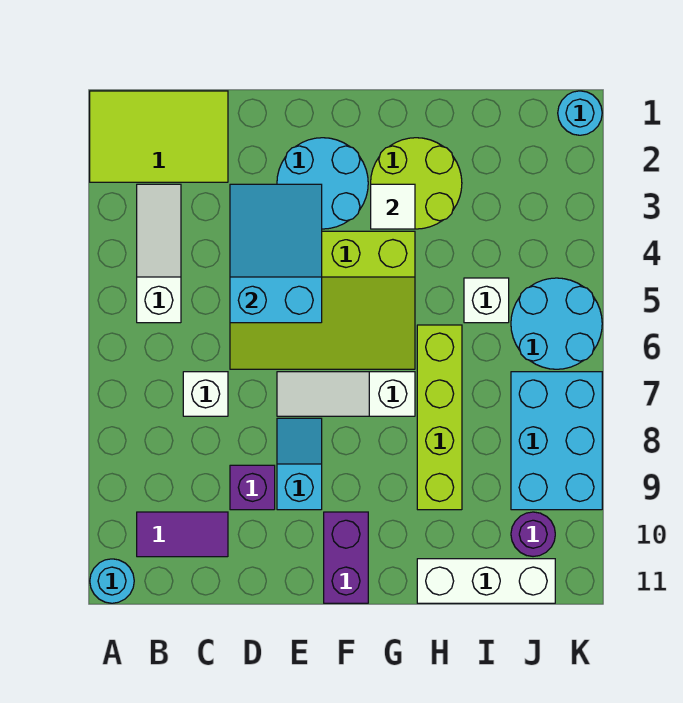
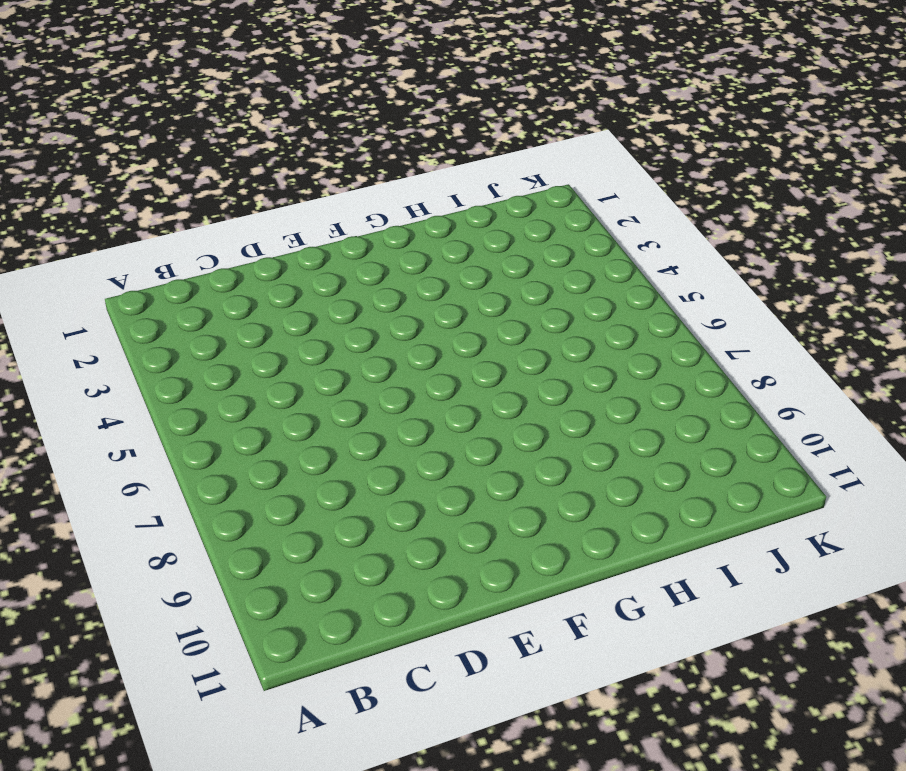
none -> lime tile A1:C2 level 1
none -> cyan round brick A11 level 1
none -> white slope B3:B5 level 1 top 5

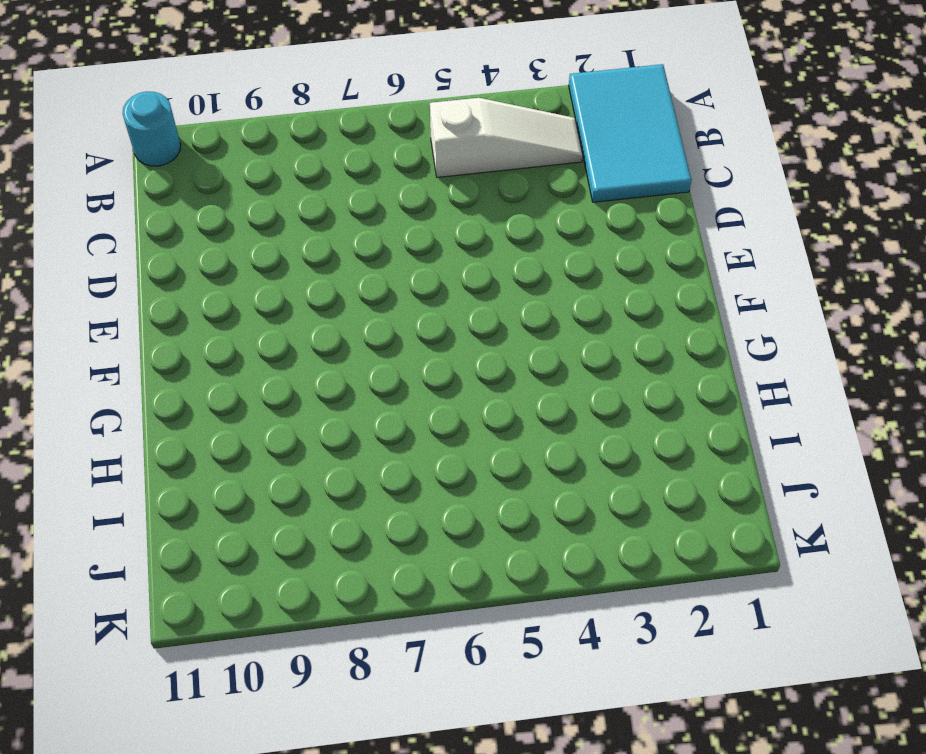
cyan tile A1:C2 level 1 -> lime tile A1:C2 level 1
none -> purple tile B10:C10 level 1
none -> white brick C7 level 1
none -> lime slope D4:G6 level 1 top 4

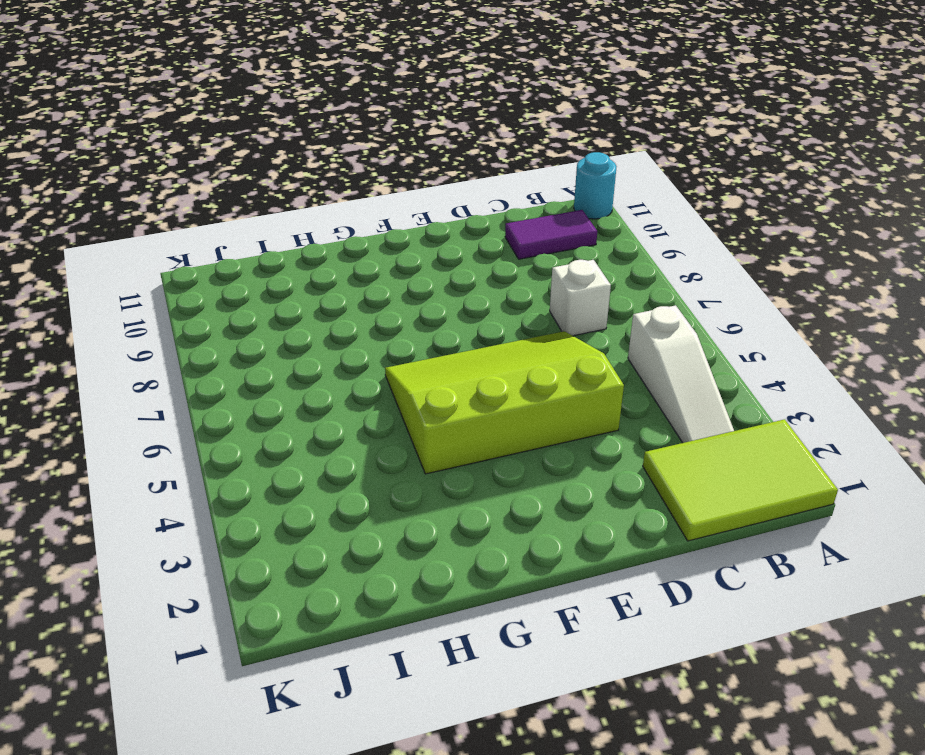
none -> purple brick D9 level 1
none -> cyan round brick E2:F3 level 1
none -> white slope E7:G7 level 1 top G

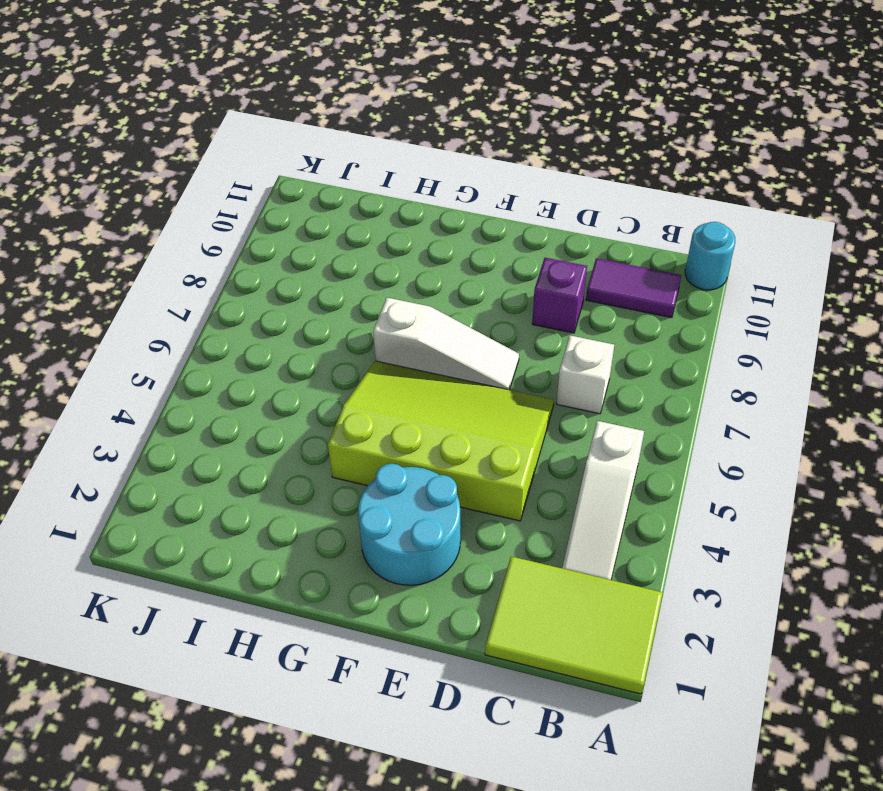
none -> cyan slope E8:E9 level 1 top 9
none -> purple brick F10:F11 level 1
none -> lime round brick G2:H3 level 1

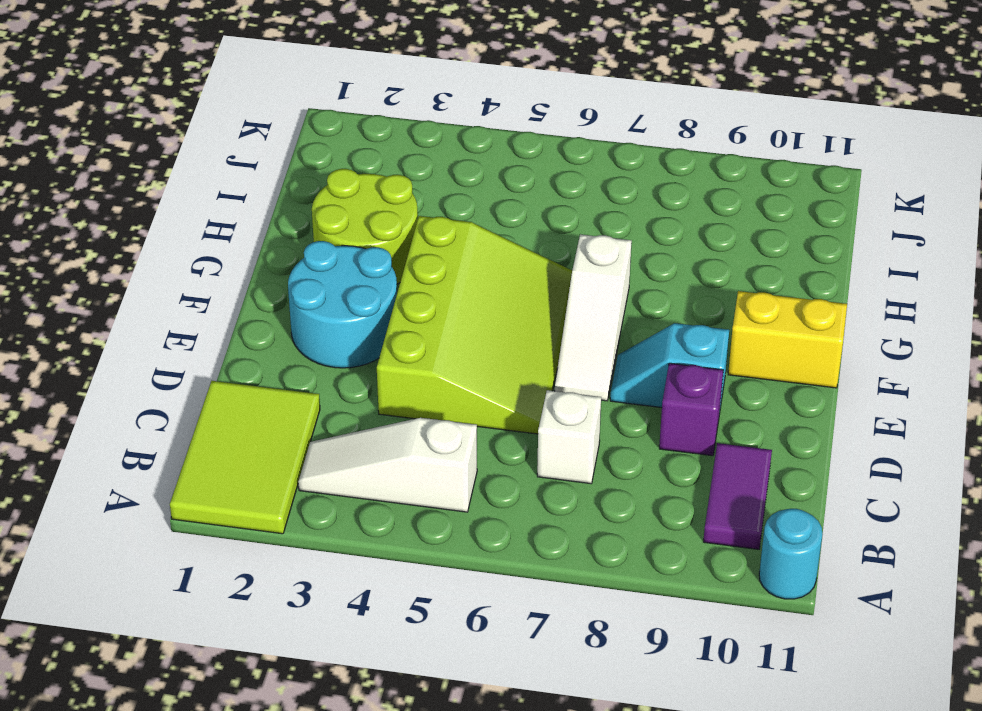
yellow brick F10:F11 level 1 -> purple brick F10:F11 level 1
none -> lime brick H6:H9 level 1
none -> white brick H11:J11 level 1
none -> white brick I5 level 1

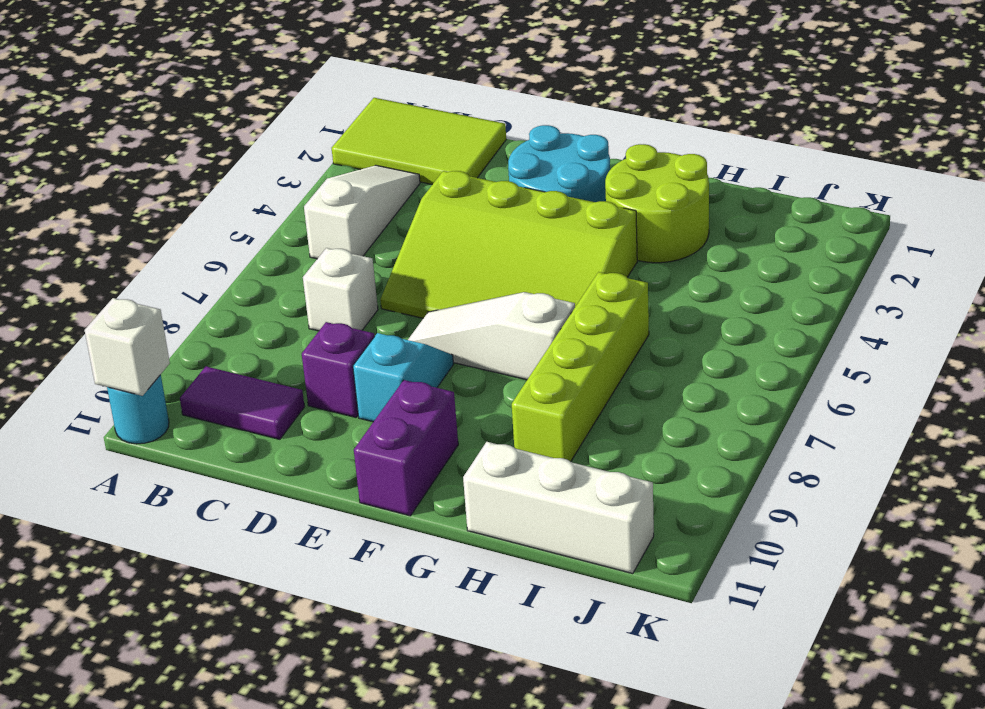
white brick A11 level 2 -> white brick I5 level 1
none -> cyan round brick J5:K6 level 1
none -> cyan brick J7:K9 level 1
none -> purple round brick J10 level 1

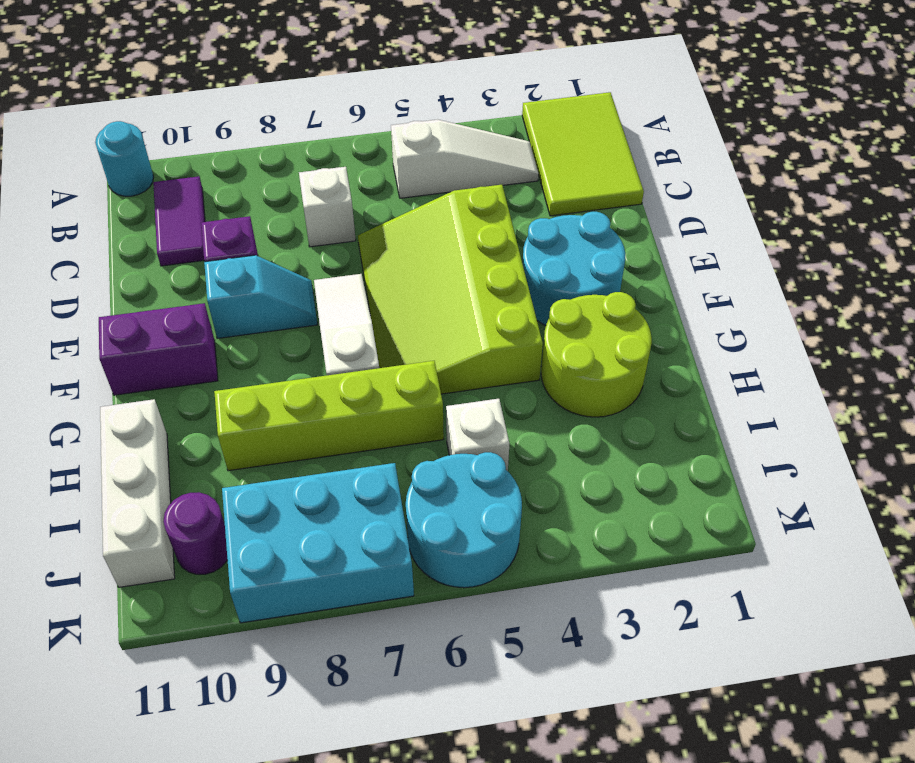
none -> cyan round brick K1 level 1
none -> cyan slope D3:E5 level 2 top 5
none -> white tile G3 level 2

